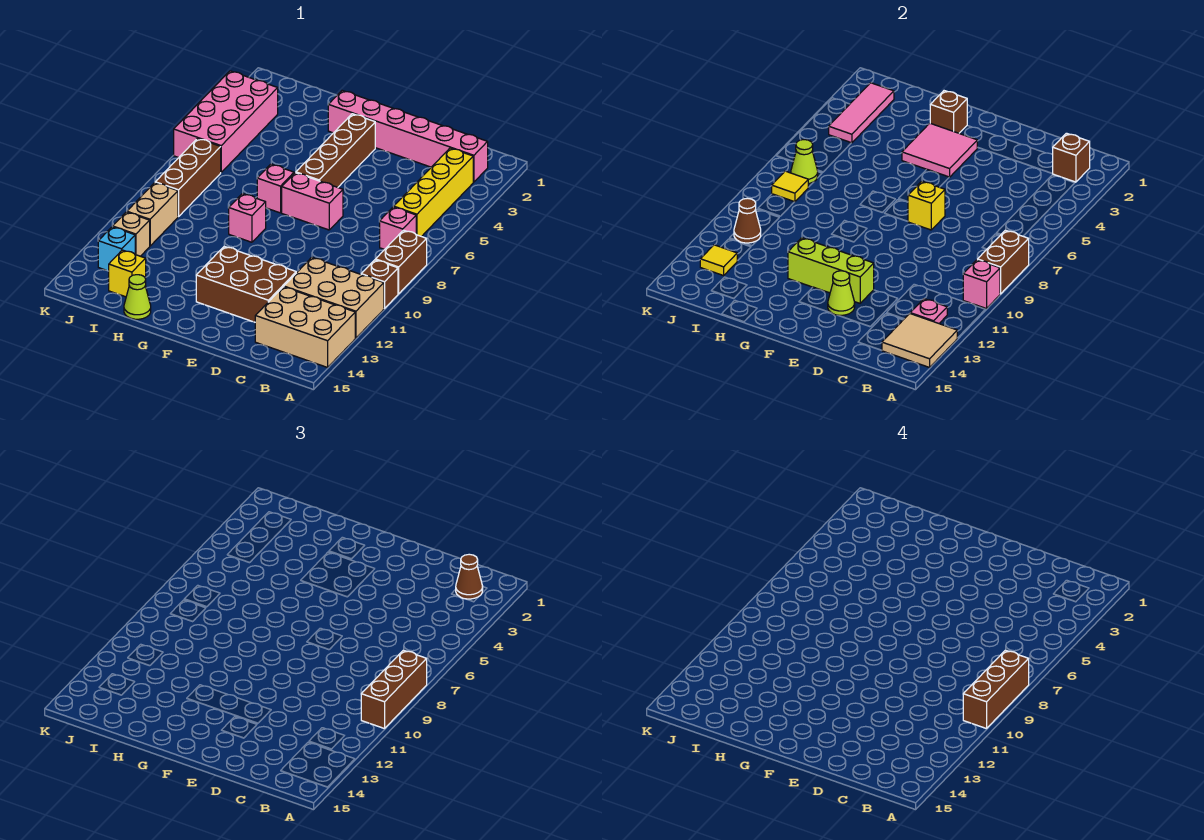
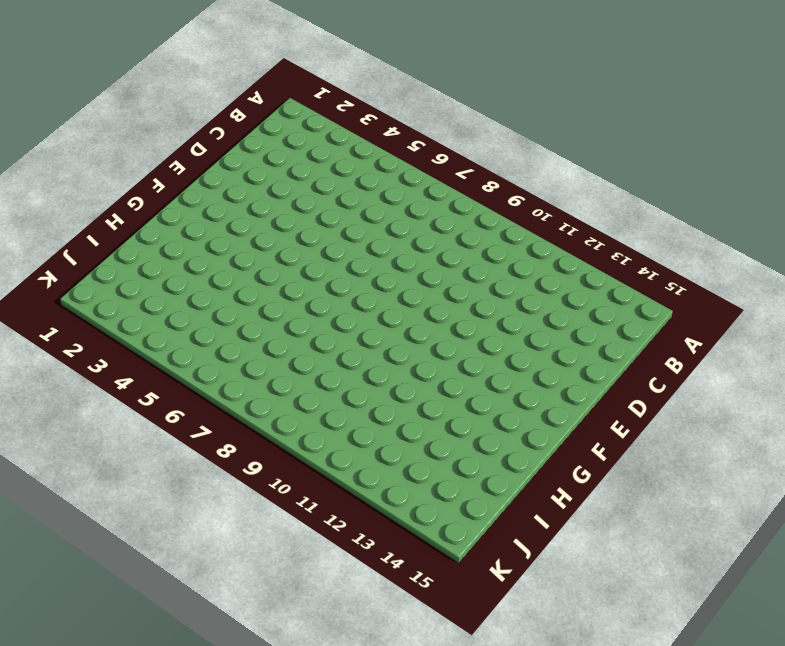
none -> brown brick A8:A9 level 1
none -> brown brick A10 level 1
none -> tan brick A11:C12 level 1
none -> tan brick A13:C14 level 1

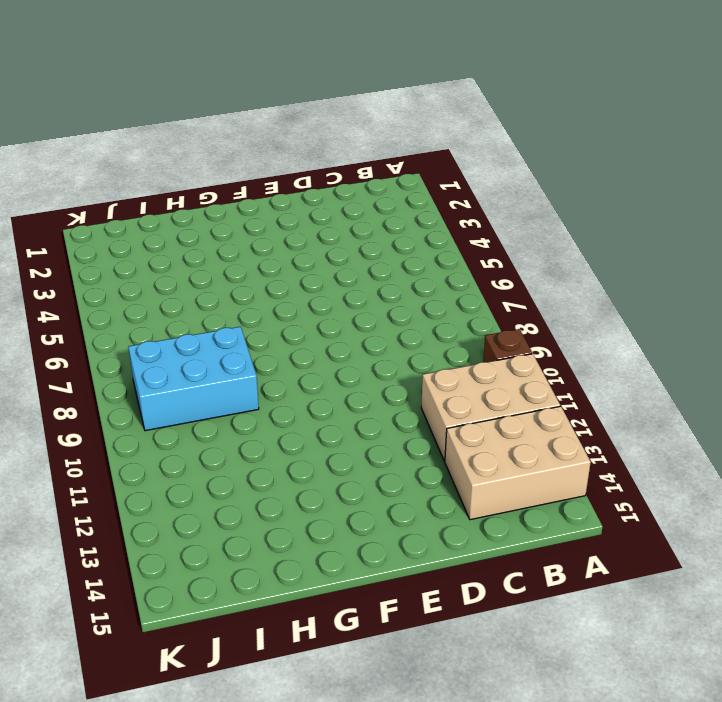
cyan brick H8:J9 level 1 -> brown brick J7:J9 level 1
none -> brown brick A8:A9 level 1
none -> pink brick B2:G2 level 1
none -> yellow brick B3:B6 level 1
none -> pink brick B7 level 1

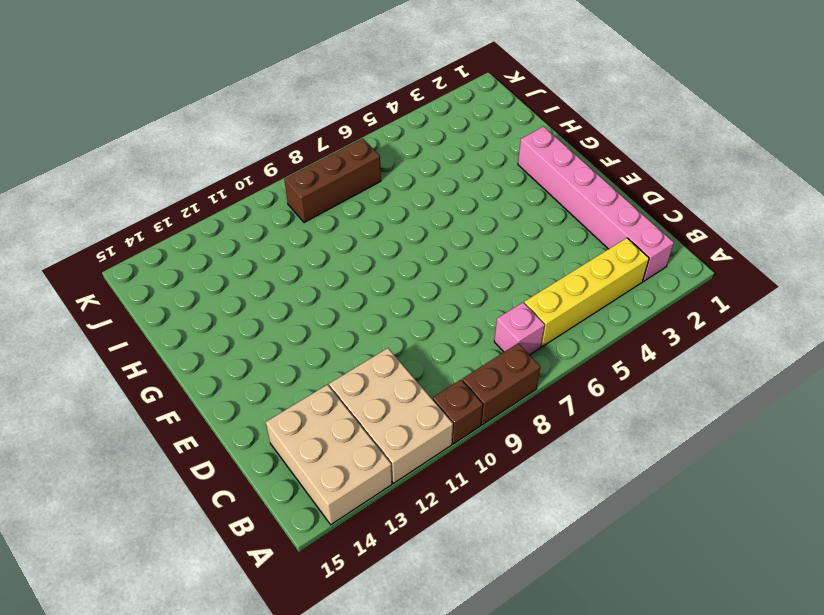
none -> brown brick D12:F13 level 1
none -> pink brick E7:F7 level 1
none -> brown brick F3:F6 level 1
none -> pink brick G7 level 1

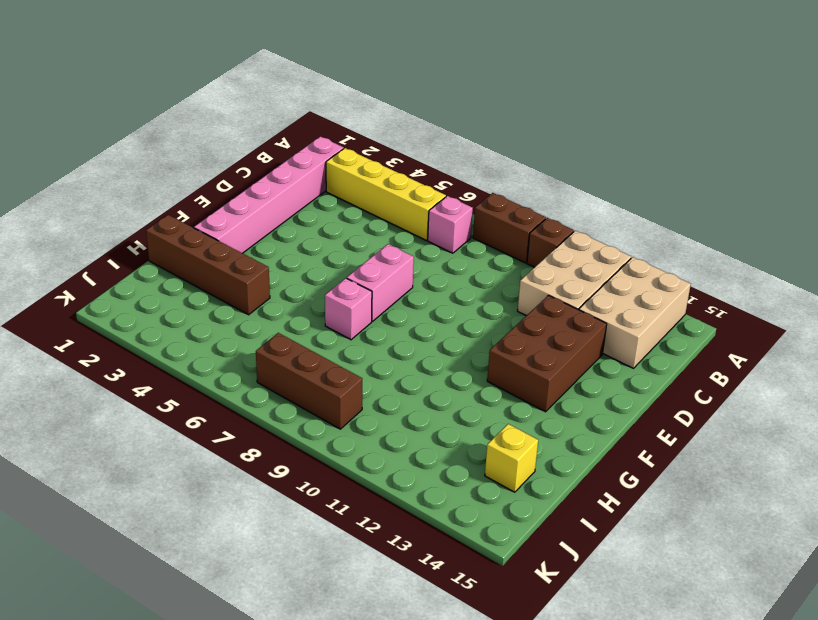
brown brick H1:H4 level 1 -> brown brick F3:F6 level 1
none -> pink brick G9 level 1
none -> lime cone H15 level 1
none -> pink brick J3:K6 level 1
none -> tan brick J10:J11 level 1

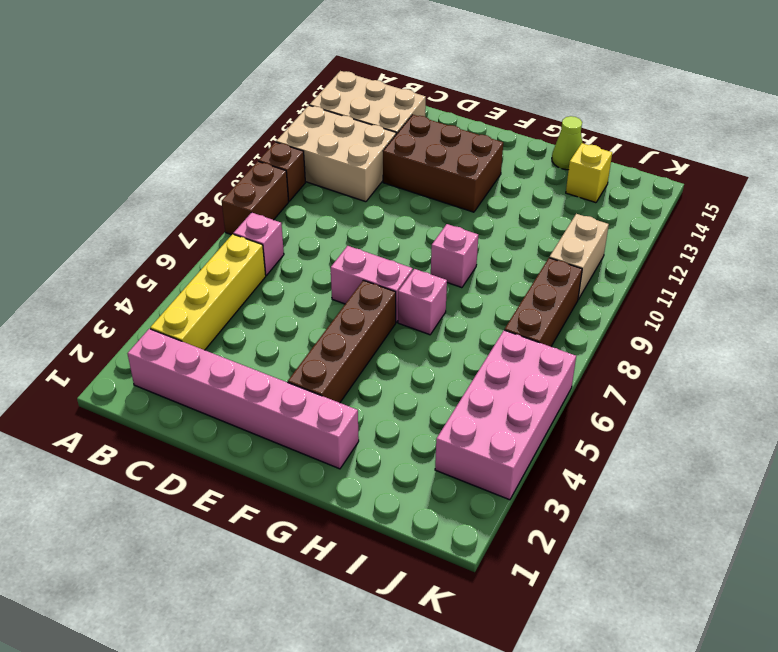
none -> tan brick J12 level 1
none -> cyan brick J13 level 1
none -> brown brick A8:A9 level 2
none -> pink brick A10 level 2

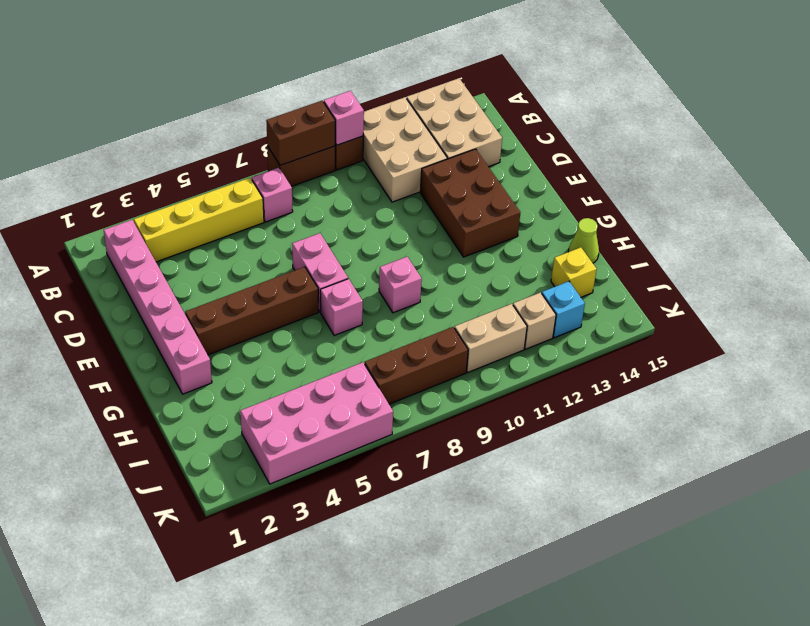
none -> tan tile A13:B14 level 2
none -> brown brick B2 level 2
none -> pink plate B12 level 2
none -> yellow brick E7 level 2

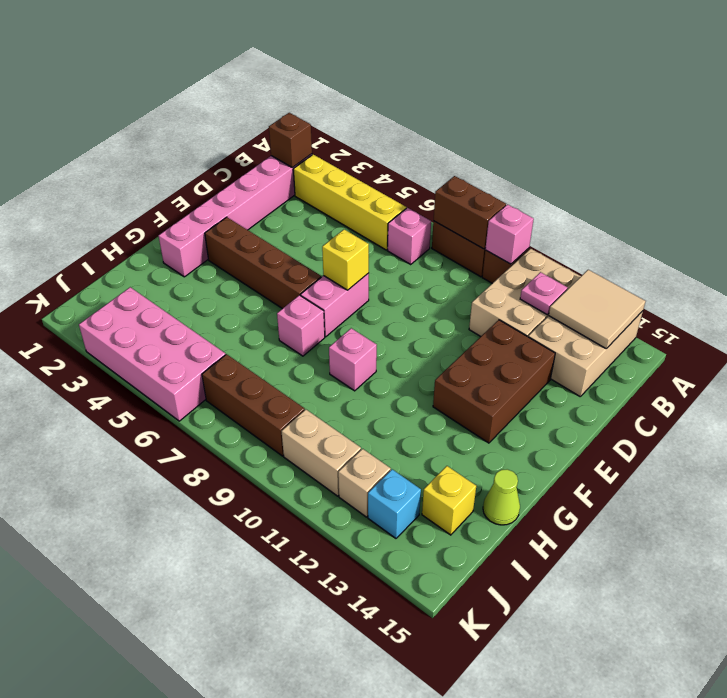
none -> lime brick E12:G12 level 2
none -> lime cone E13 level 2
none -> pink tile F3:G4 level 2
none -> brown brick G2 level 2

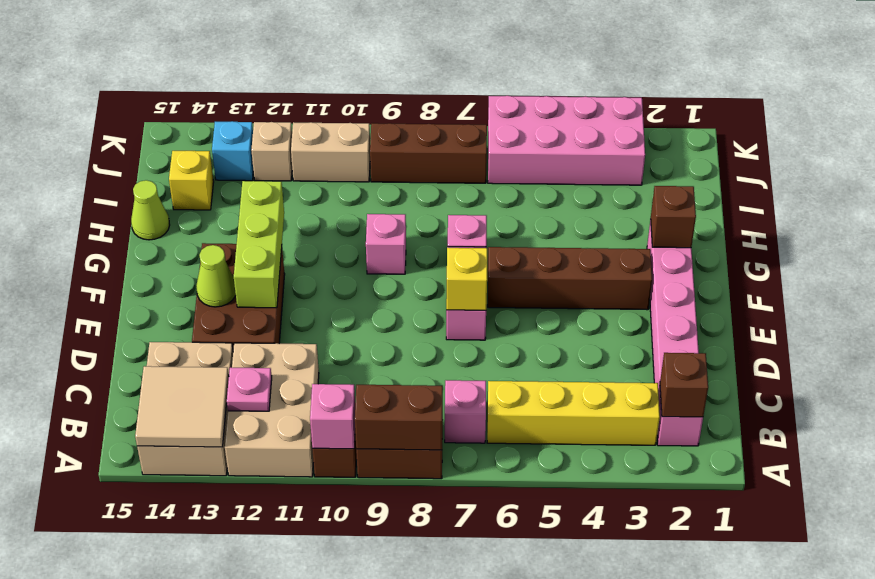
none -> pink tile F3:G4 level 2
none -> pink tile J2:J4 level 2
none -> lime cone J7 level 2
none -> yellow tile J8 level 2

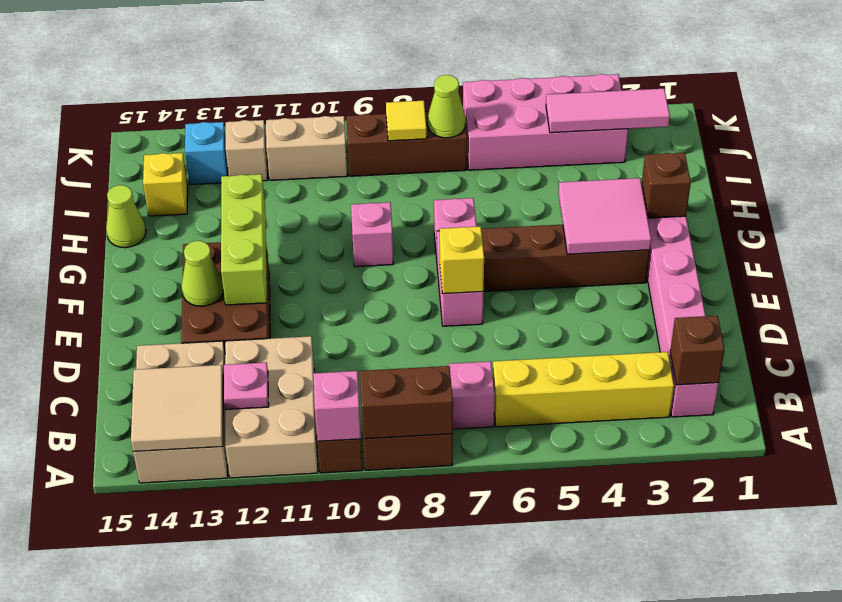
none -> brown cone J11 level 2
none -> yellow tile J13 level 2
none -> brown brick A8:A10 level 3
none -> brown cone B2 level 3

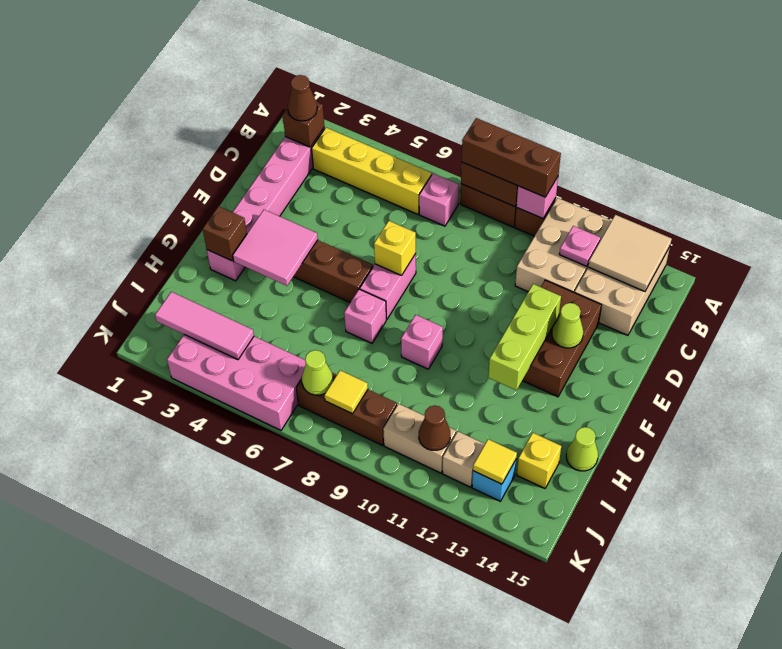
none -> brown brick A8:A10 level 4

